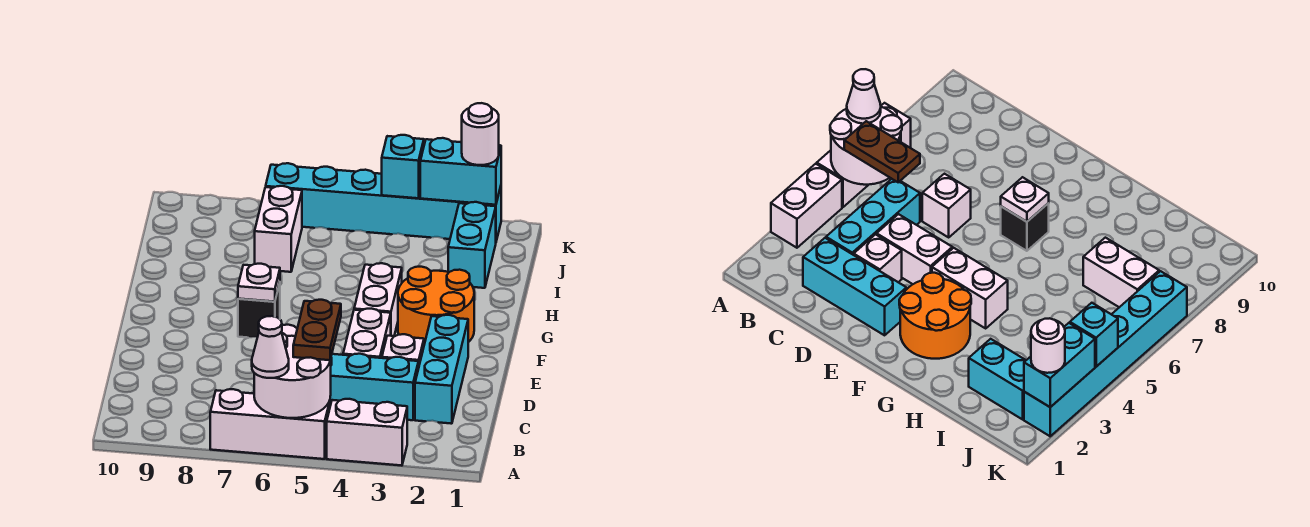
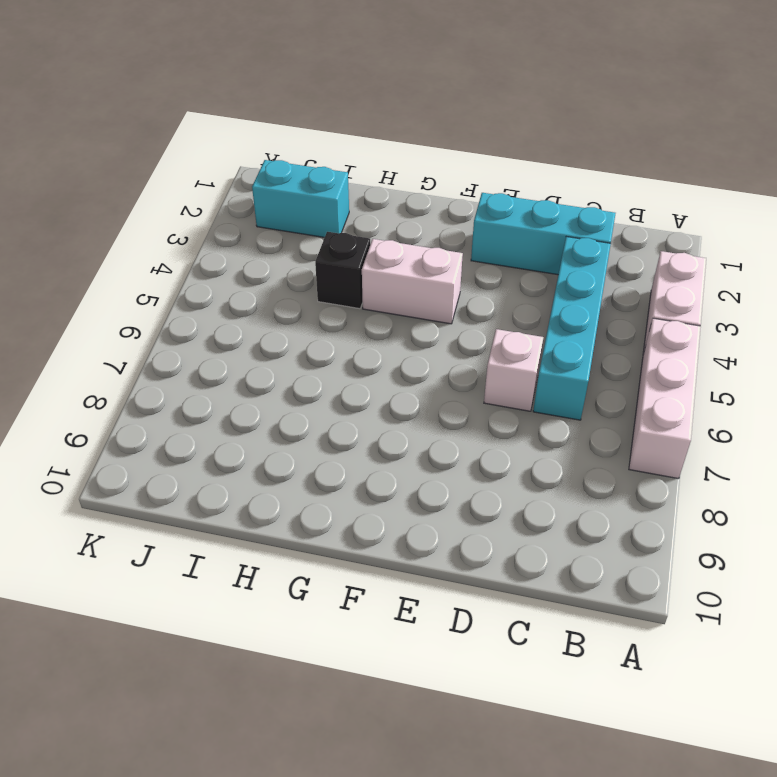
cyan brick C3:C6 level 1 -> cyan brick C3:C5 level 1
black brick H4 level 1 -> black brick F7 level 1
none -> white brick D3 level 1
none -> white brick D4:E4 level 1
none -> orange round brick F2:G3 level 1

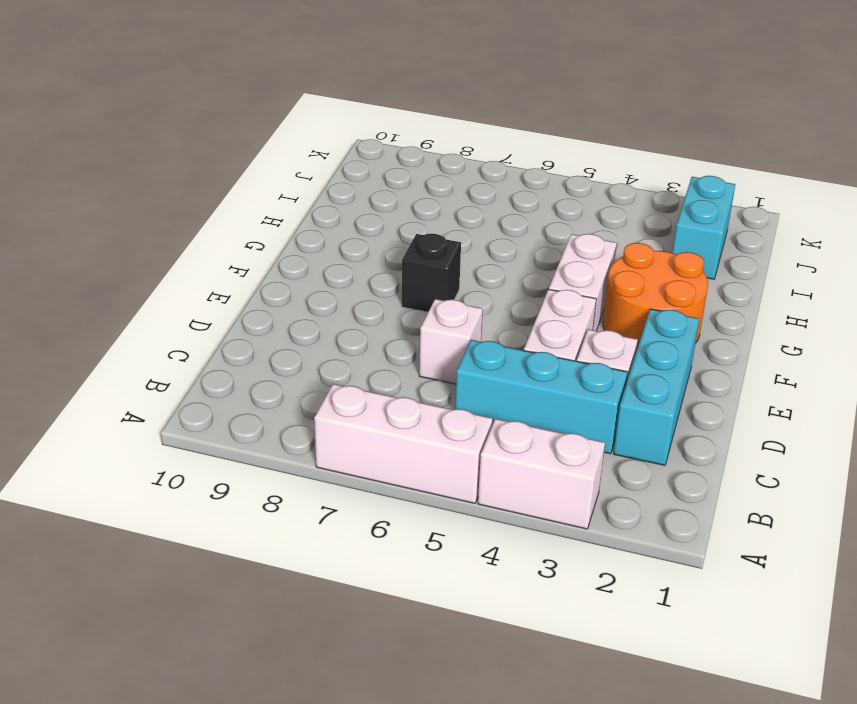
none -> white brick I7:J7 level 1
none -> cyan brick K2:K7 level 1
none -> white round brick A5:B6 level 2

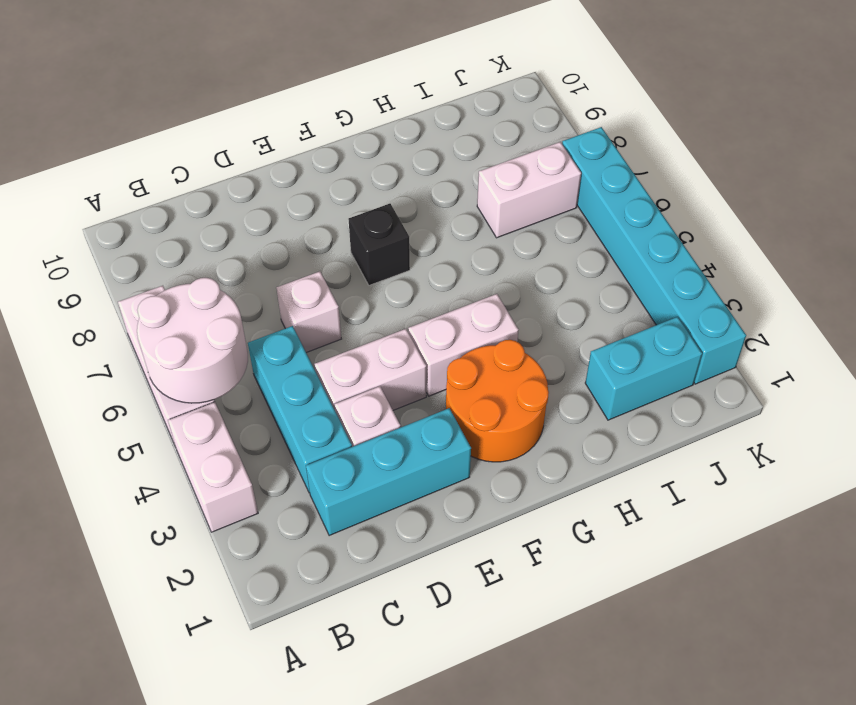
none -> white plate F7 level 2
none -> cyan brick K2:K3 level 2
none -> cyan brick K4 level 2

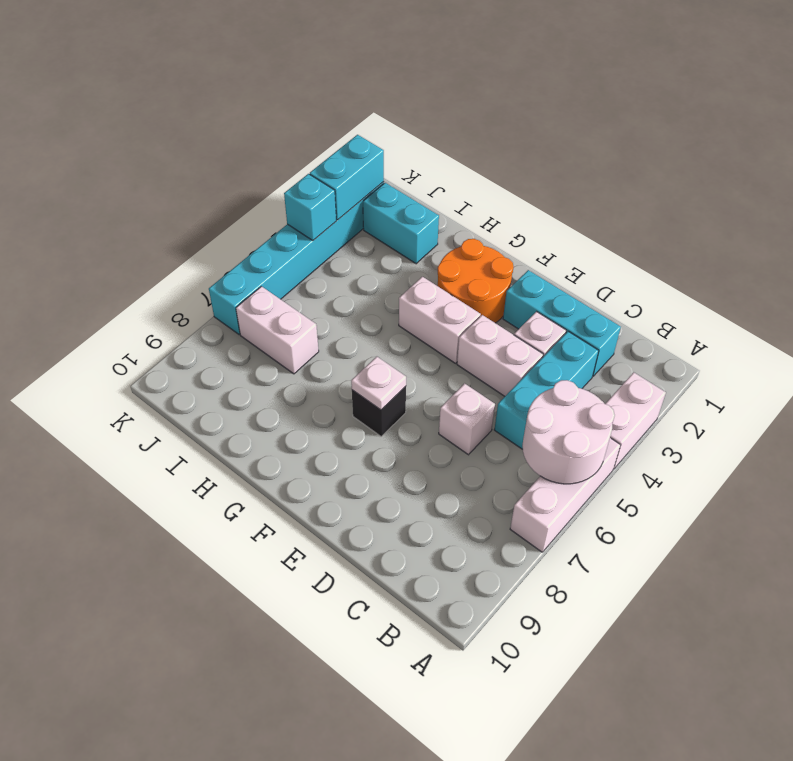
none -> white cone A6 level 3
none -> brown plate B5:C5 level 3
none -> white round brick K2 level 3

